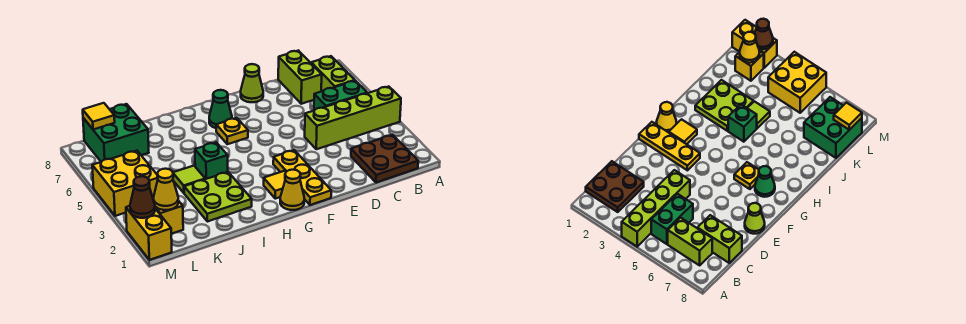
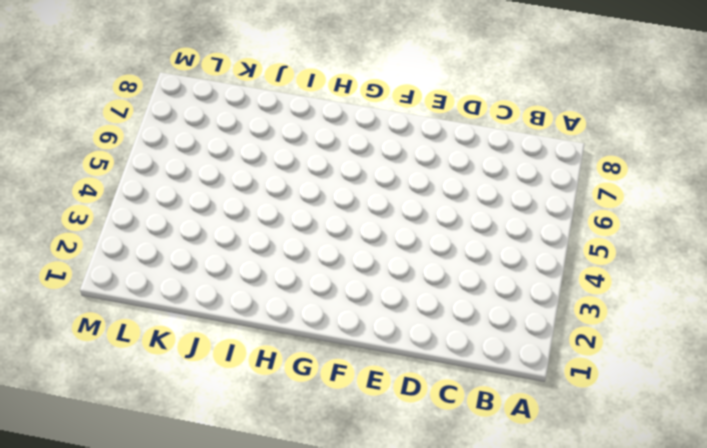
none -> lime brick A4:D4 level 1
none -> brown plate B1:C2 level 1
none -> green brick B5:C5 level 1

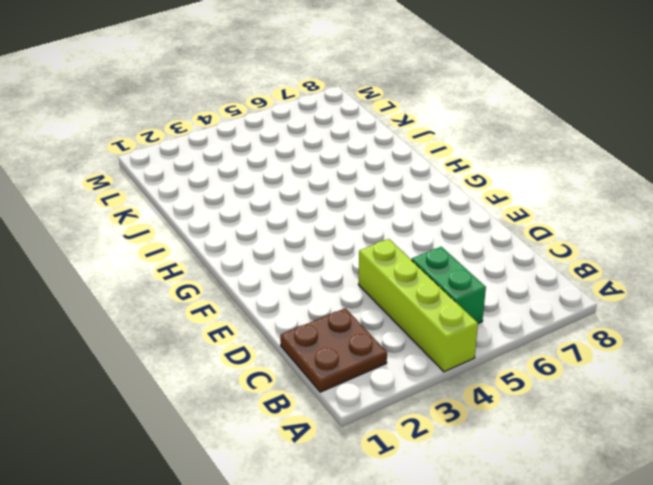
none -> lime brick B6:B7 level 1
none -> lime brick C7:C8 level 1
none -> lime cone E8 level 1

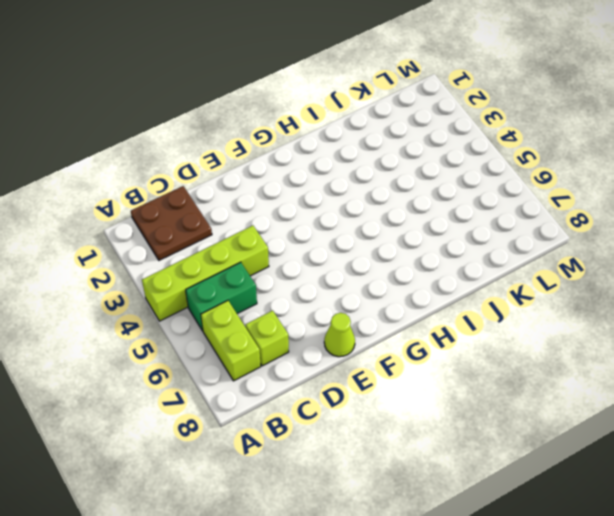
lime brick C7 level 1 -> lime brick C7:C8 level 1
none -> yellow plate F1:F3 level 1
none -> yellow cone G1 level 1
none -> yellow tile G2 level 1

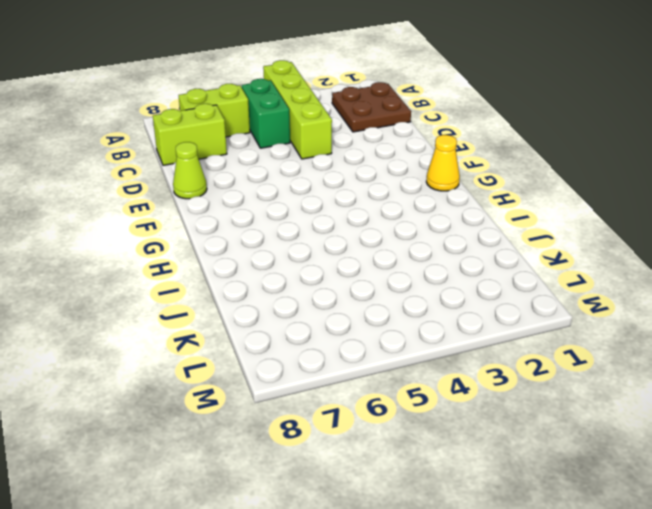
none -> yellow plate F1:F3 level 1
none -> yellow tile G2 level 1
none -> yellow plate G6 level 1

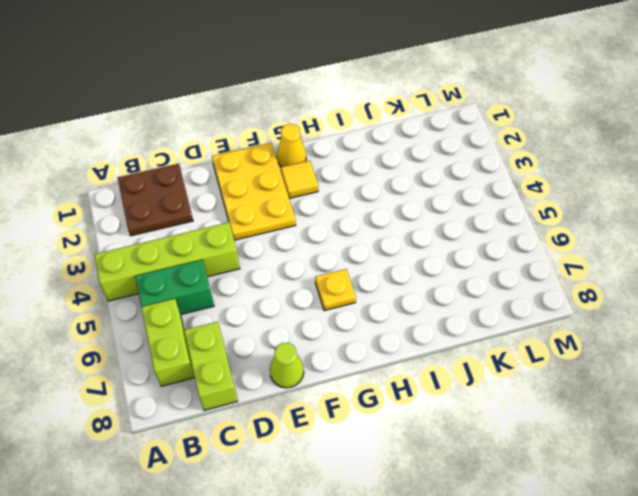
yellow plate E1:F3 level 1 -> yellow plate F1:F3 level 1
none -> green cone G7 level 1
none -> lime plate I2:J3 level 1
none -> green brick I4 level 1

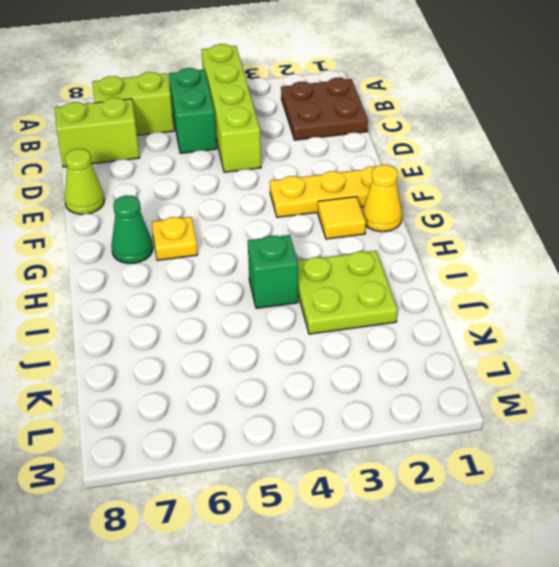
none -> lime tile J4 level 1
none -> green brick K7:L8 level 1
none -> yellow brick L2 level 1

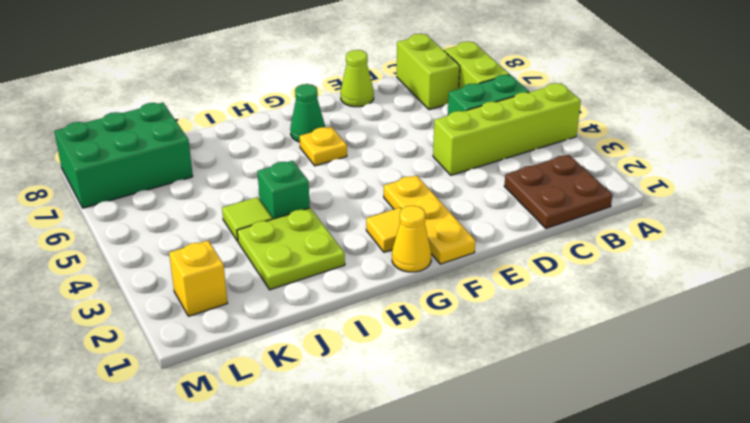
green brick K7:M8 level 1 -> green brick K7:L8 level 1
none -> yellow brick L4:M5 level 1
none -> yellow brick M1:M2 level 1
none -> yellow cone L2 level 2

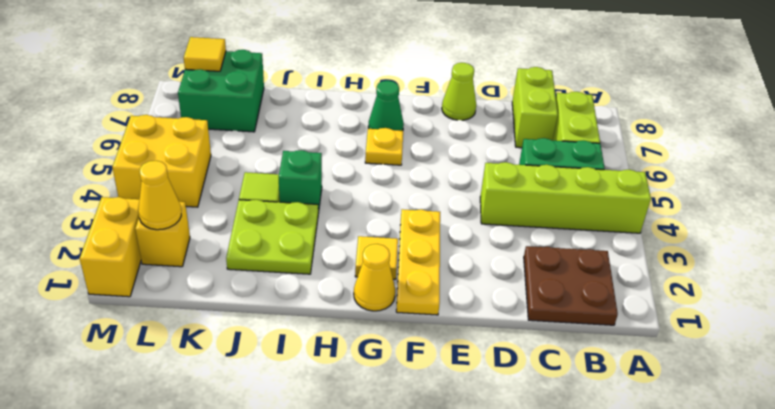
none -> brown cone M2 level 2

